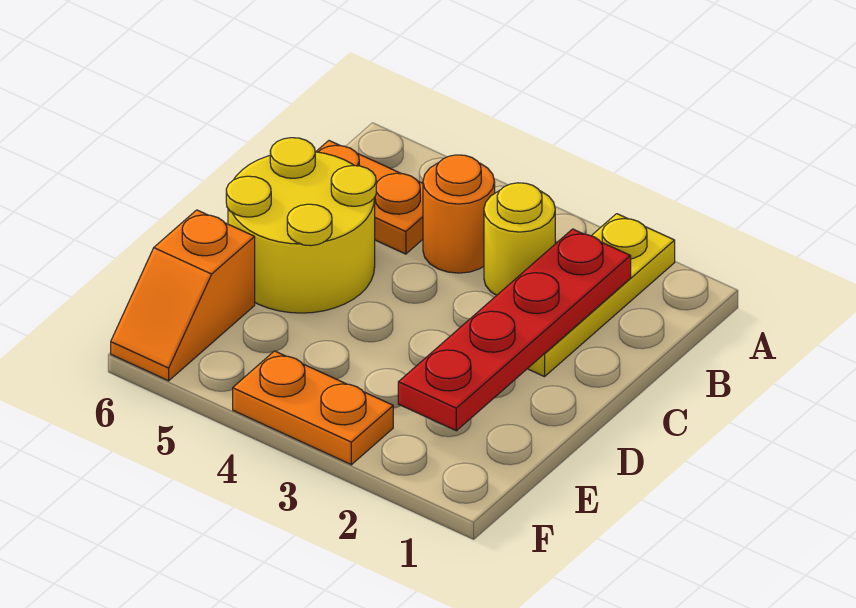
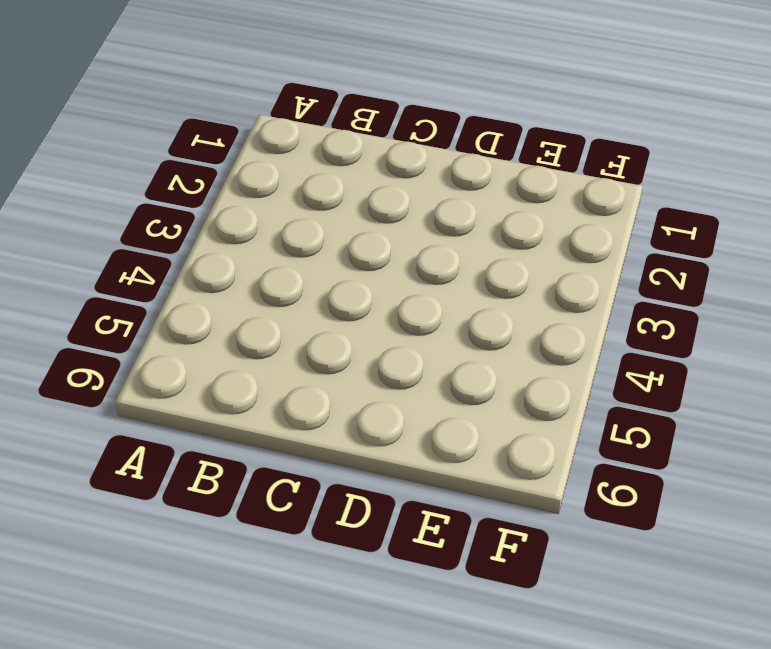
none -> yellow plate A2:C2 level 1
none -> yellow round brick B3 level 1

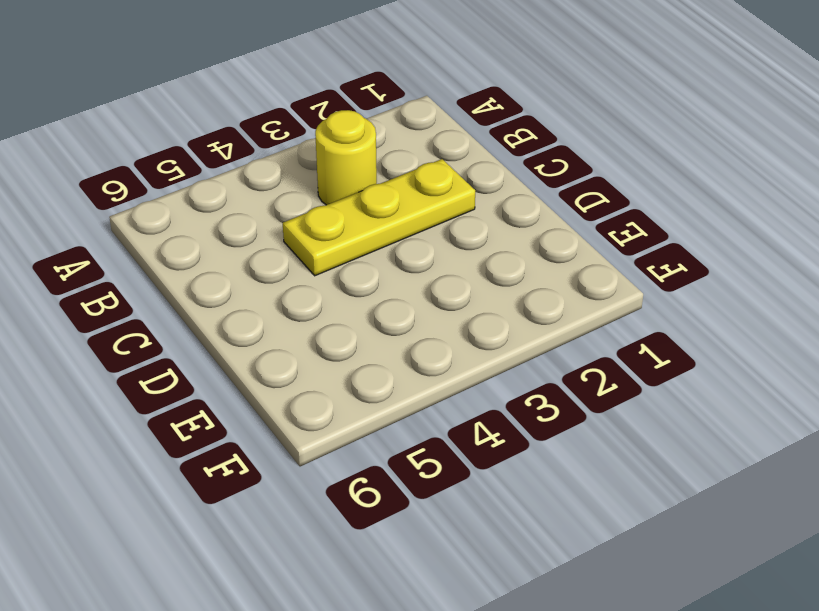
yellow plate C2:C4 level 1 -> yellow plate A2:C2 level 1
none -> orange round brick B4 level 1
none -> orange plate B5:B6 level 1

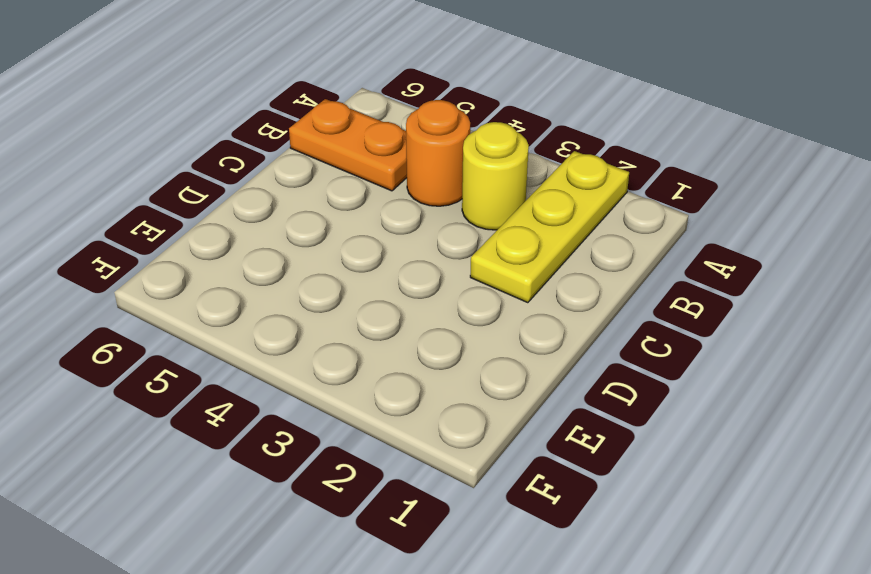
none -> yellow round brick C5:D6 level 1
none -> orange slope E6:F6 level 1 top E

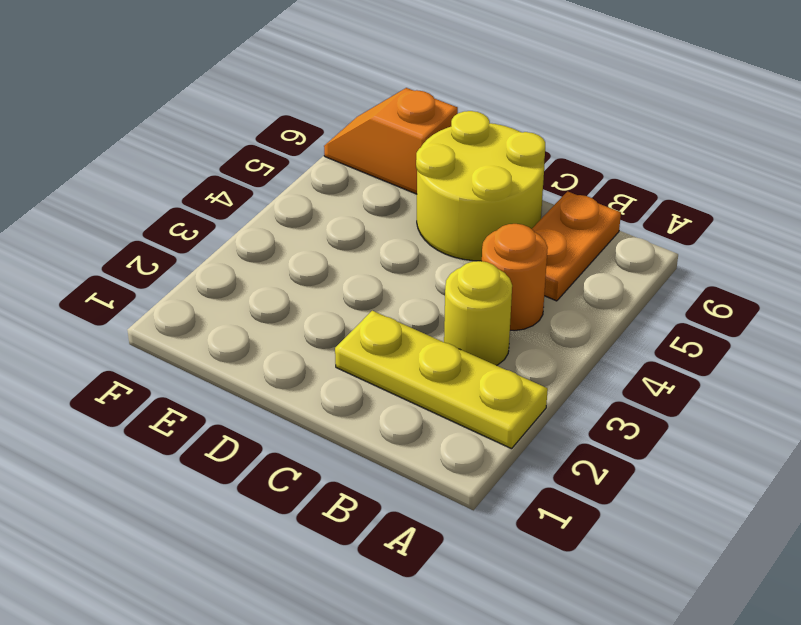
none -> orange plate F3:F4 level 1
none -> red plate B2:E2 level 2

